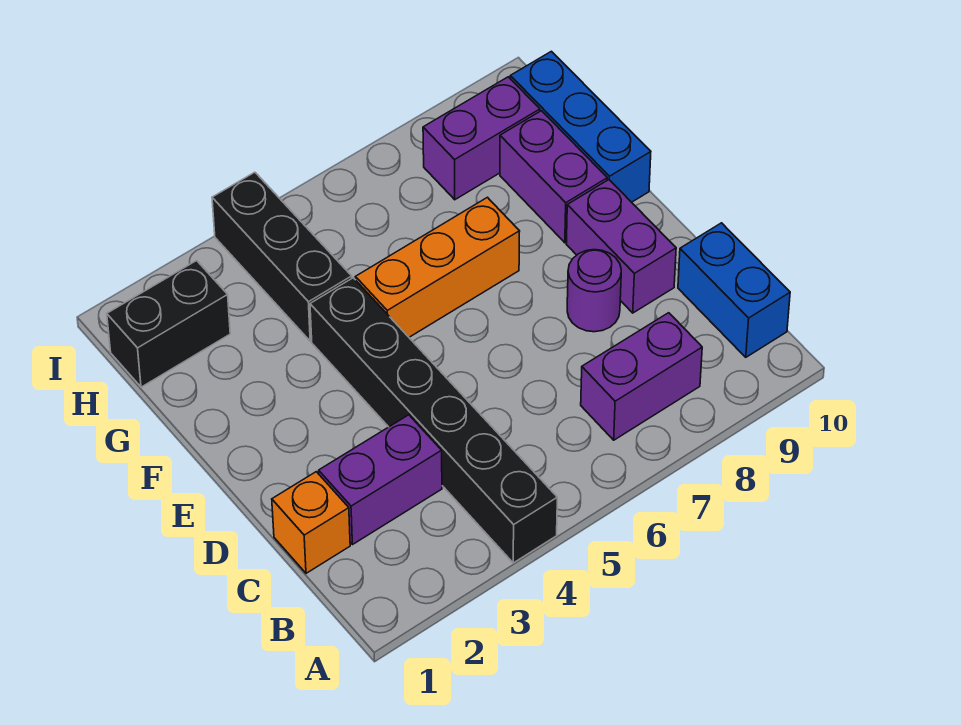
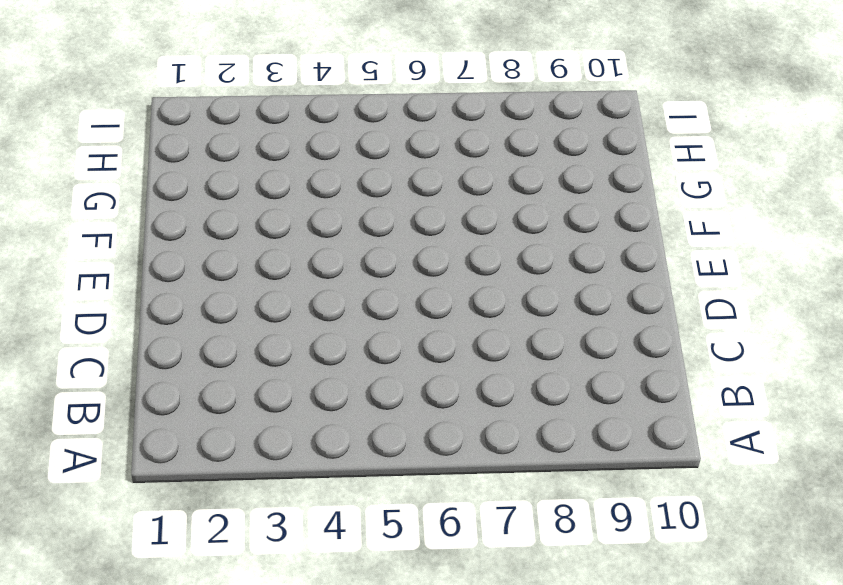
none -> black brick A4:F4 level 1
none -> purple brick B7:B8 level 1
none -> blue brick B10:C10 level 1

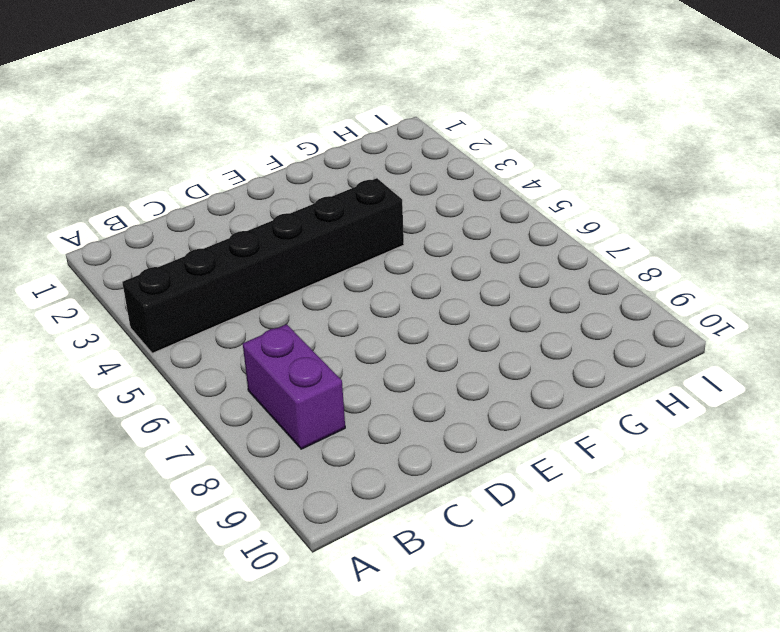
none -> blue brick B10:C10 level 1
none -> orange brick C1 level 1
none -> purple brick C2:C3 level 1

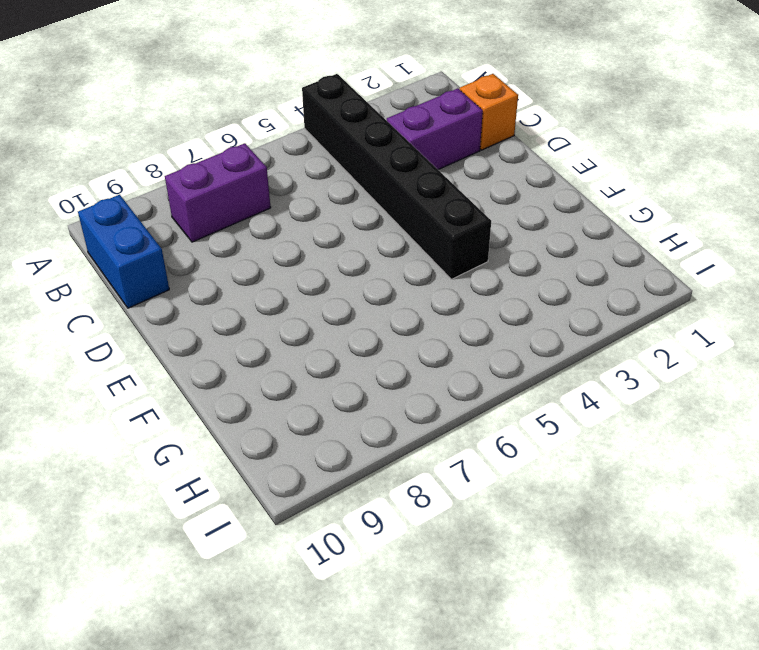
none -> purple round brick D8 level 1
none -> purple brick D9:E9 level 1
none -> orange brick F5:F7 level 1

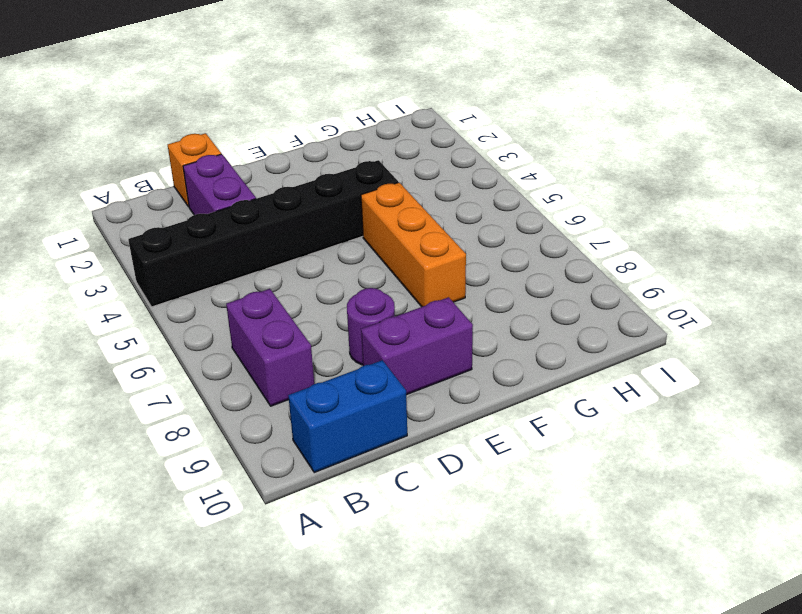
none -> purple brick F9:G9 level 1
none -> blue brick F10:H10 level 1
none -> black brick G4:I4 level 1

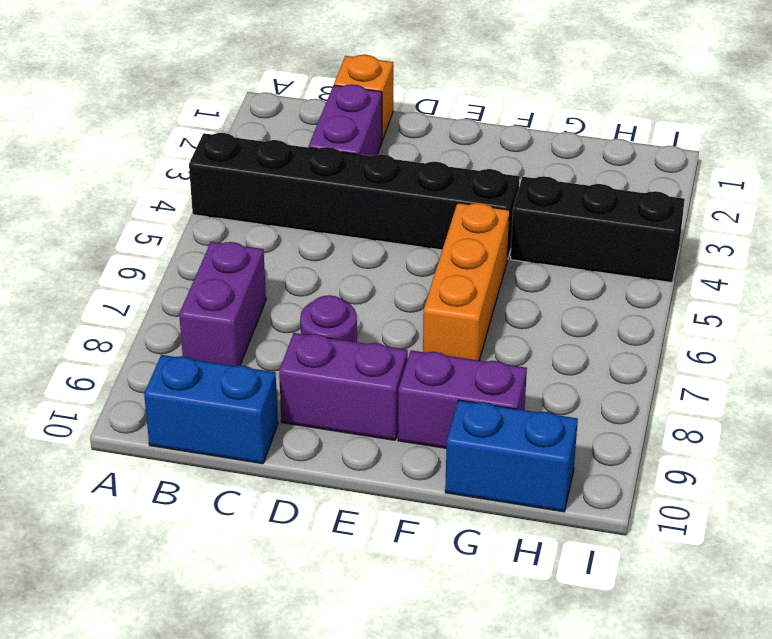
blue brick G10:H10 level 1 -> blue brick F10:H10 level 1
none -> black brick H1:H2 level 1
none -> purple brick H8:H9 level 1

